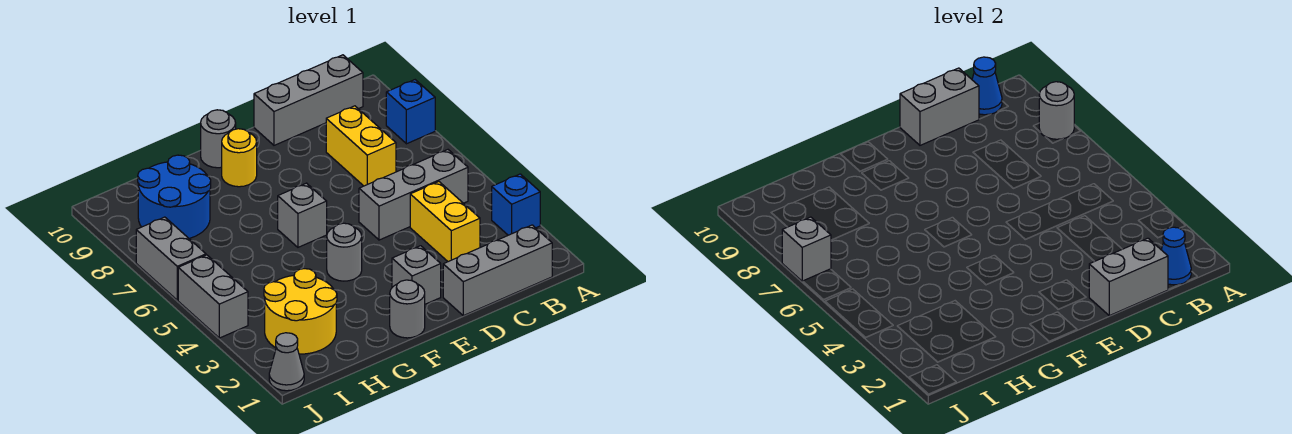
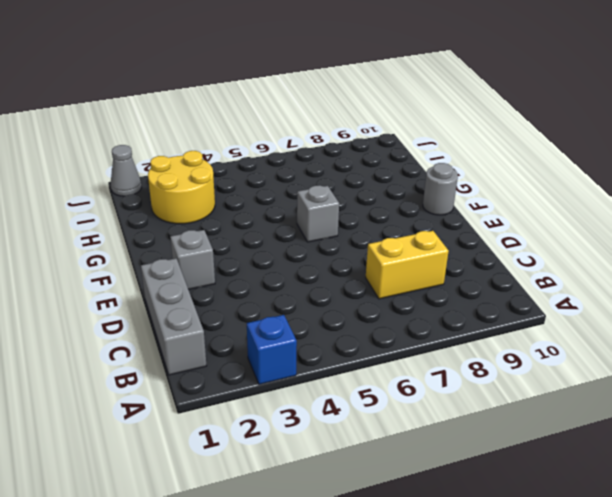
none -> blue brick A8 level 1
none -> grey brick B5:D5 level 1
none -> grey brick B10:D10 level 1

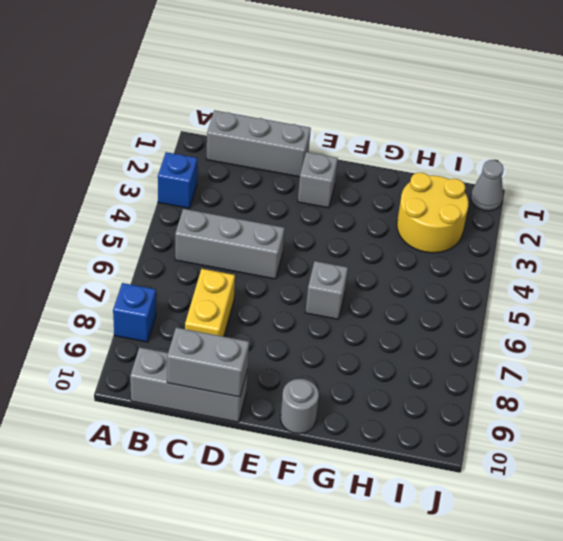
none -> yellow brick C3:C4 level 1
none -> grey round brick F1 level 1
none -> grey round brick F4 level 1

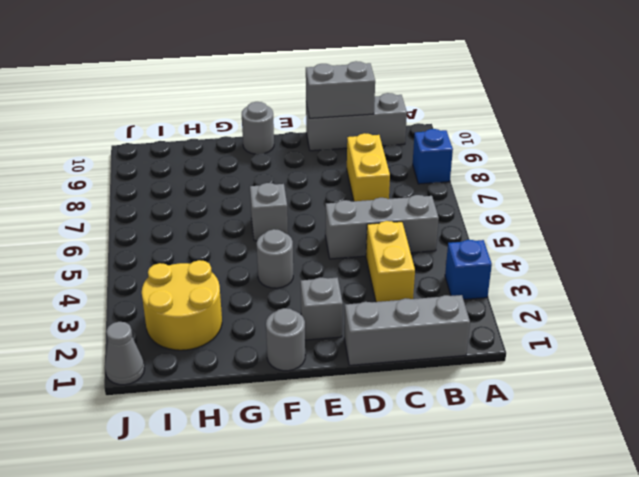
none -> yellow round brick F9 level 1
none -> blue round brick H8:I9 level 1
none -> grey brick J4:J5 level 1

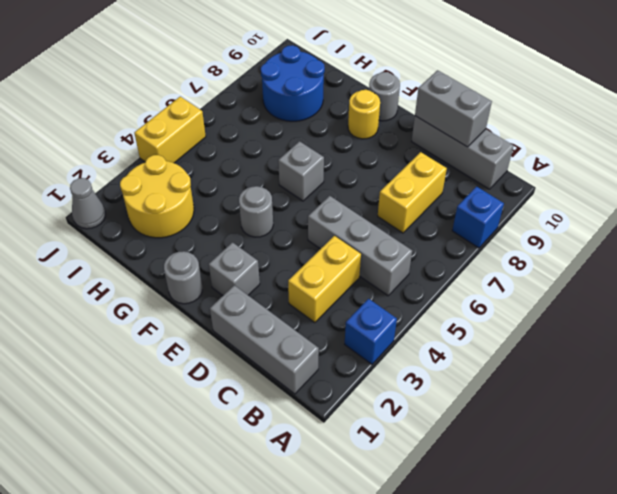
yellow brick J4:J5 level 1 -> grey brick J4:J5 level 1
none -> grey brick J6:J7 level 1
none -> grey round brick A8 level 2
none -> blue cone B1 level 2

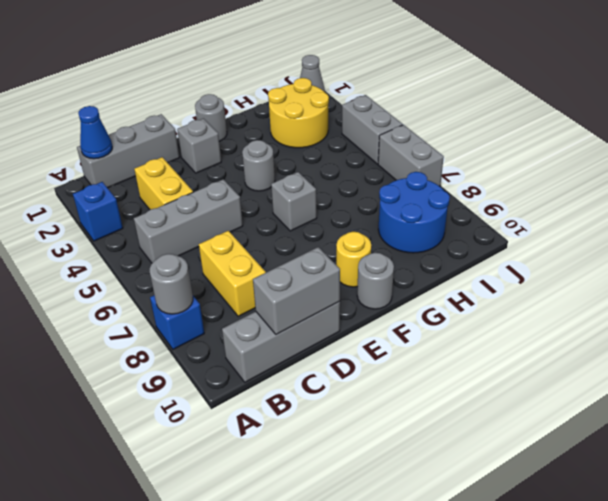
none -> blue cone B10 level 2
none -> grey brick C1:D1 level 2
none -> grey brick J7 level 2

